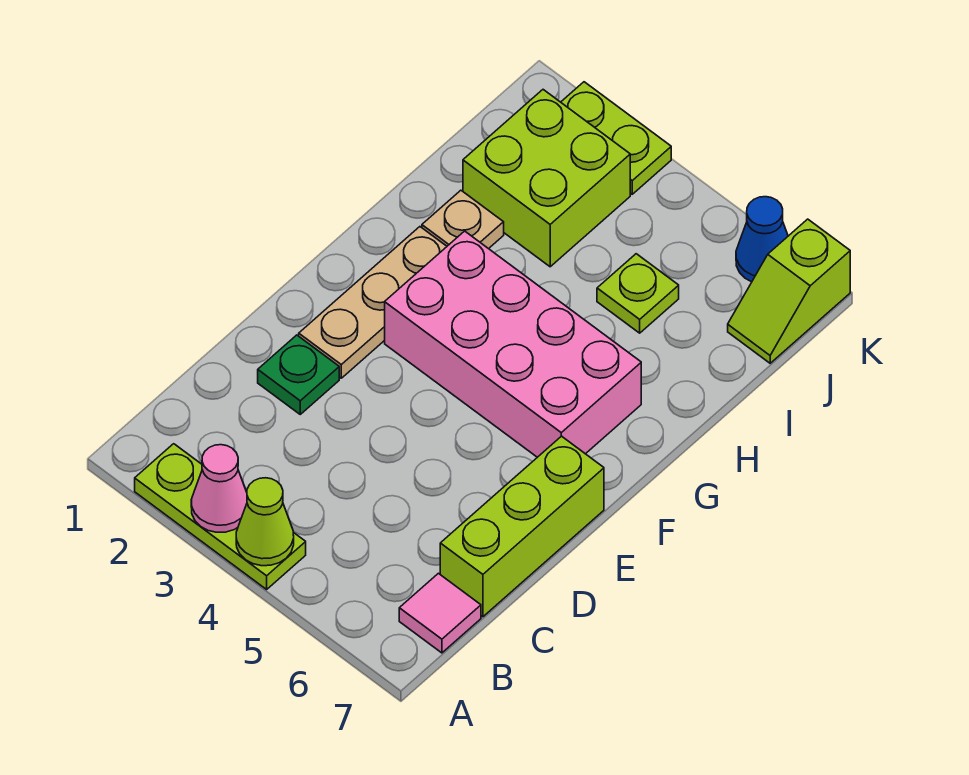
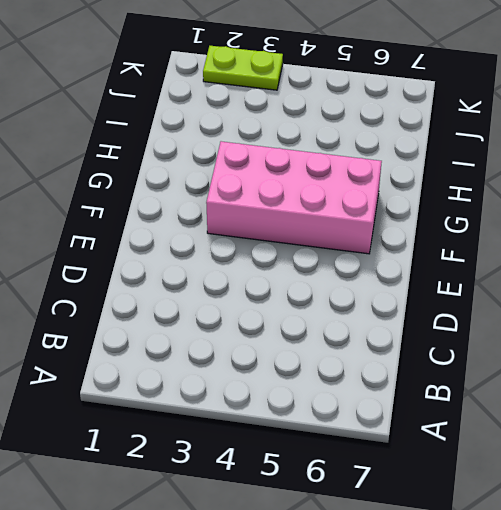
none -> lime plate A2:A4 level 1
none -> pink tile B7 level 1
none -> lime brick C7:E7 level 1

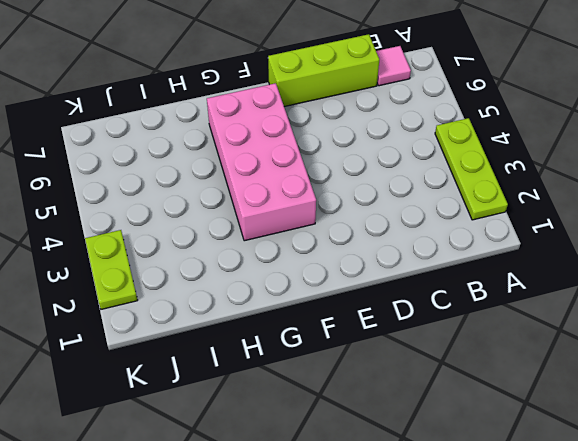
none -> green plate D2 level 1
none -> tan plate E2:G2 level 1
none -> tan plate H2 level 1

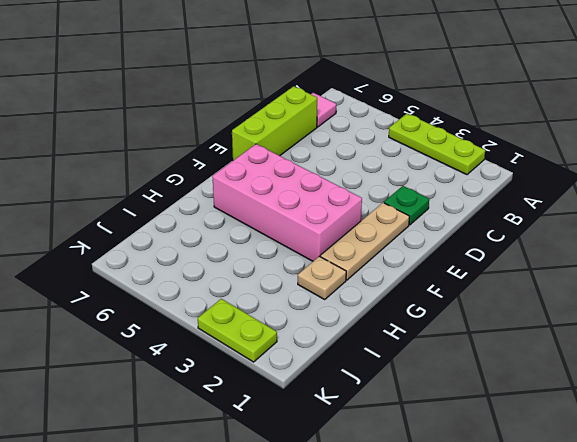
none -> lime brick I2:J3 level 1
none -> lime plate I5 level 1
none -> lime slope J7:K7 level 1 top K

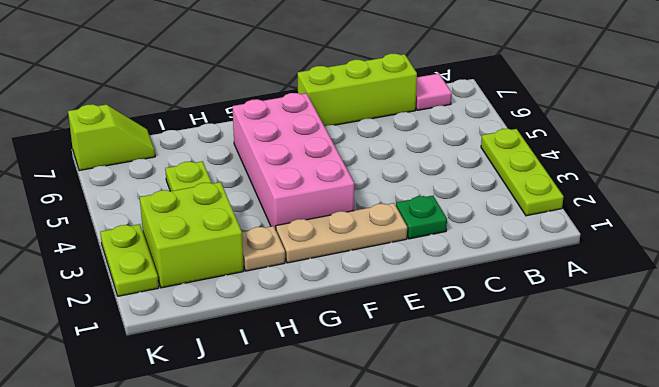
none -> blue cone K6 level 1
none -> pink cone A3 level 2
none -> lime cone A4 level 2

